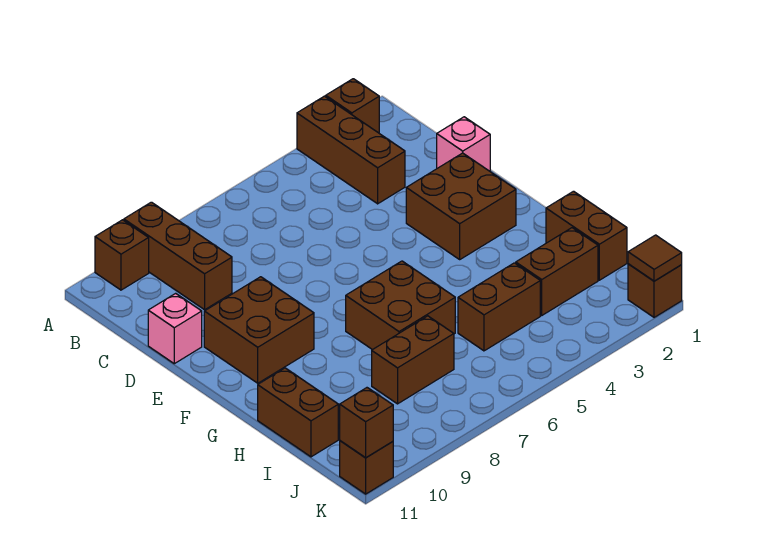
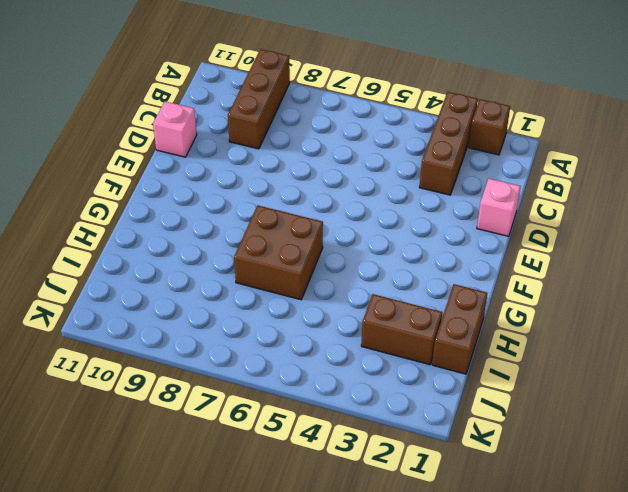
none -> brown brick A10 level 1
none -> brown brick E2:F3 level 1
none -> brown brick E9:F10 level 1

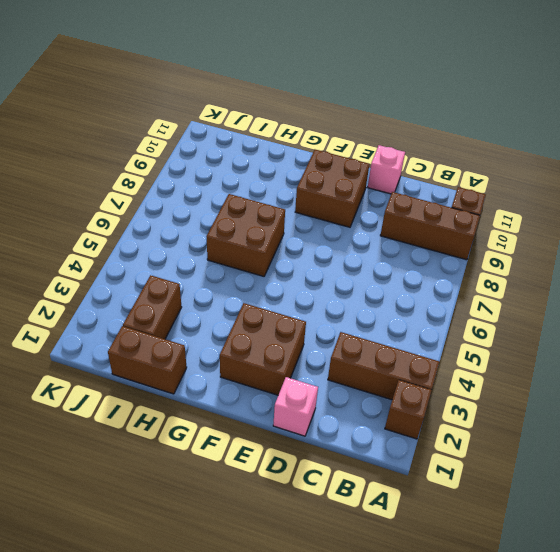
none -> brown brick H11:I11 level 1
none -> brown brick I4:I5 level 1
none -> brown brick I7:I8 level 1

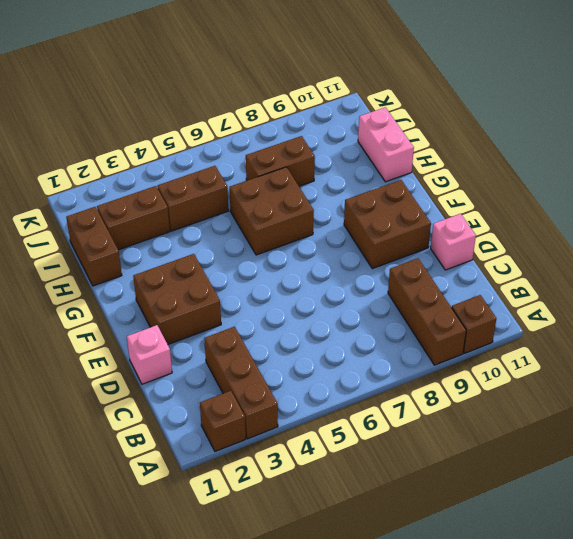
pink brick H11:I11 level 1 -> brown brick H11:I11 level 1
none -> brown brick K1 level 1
none -> brown brick K11 level 1
none -> brown tile K1 level 2

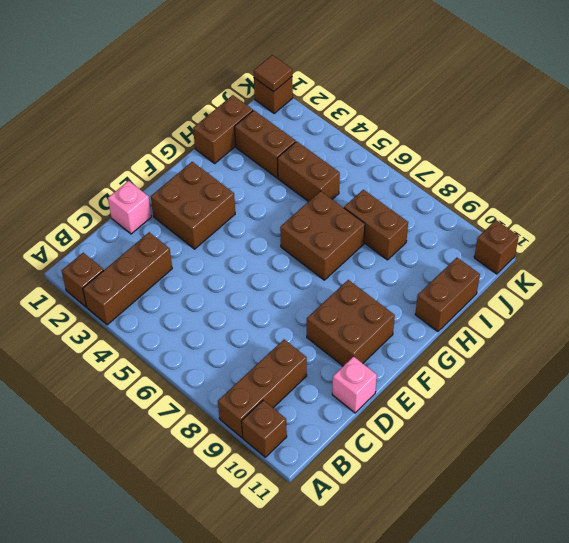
none -> brown brick K11 level 2

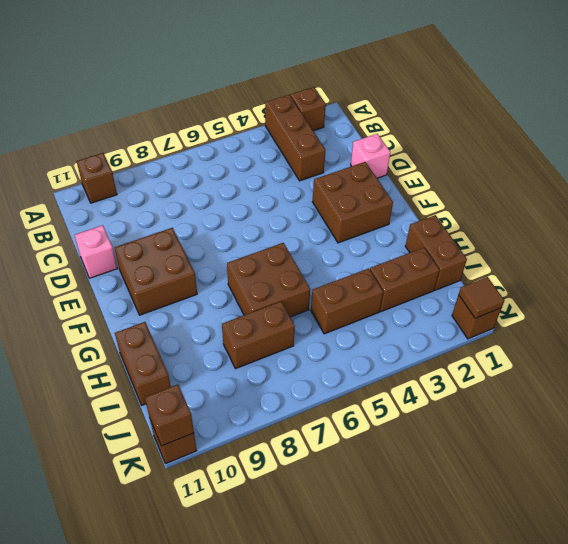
none -> brown brick A9:C9 level 1

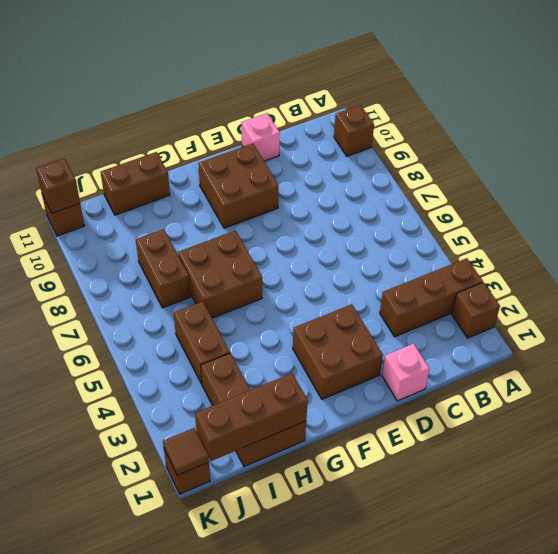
brown brick H1:J1 level 2 -> brown brick A9:C9 level 1

